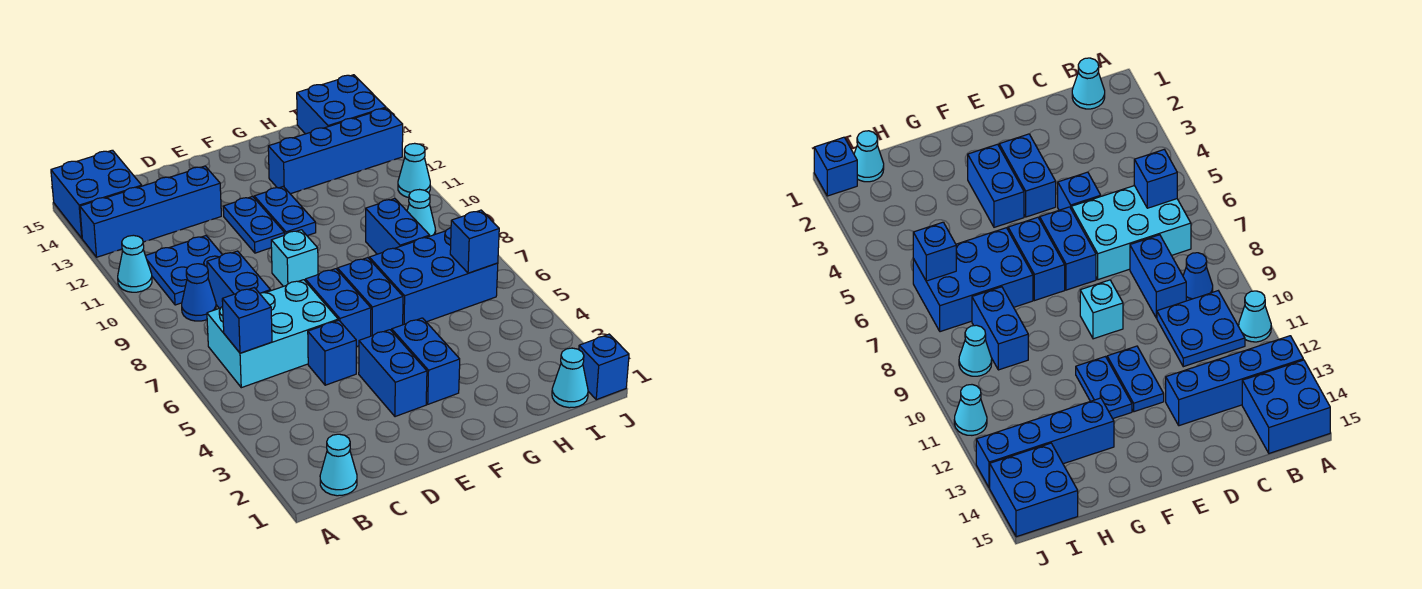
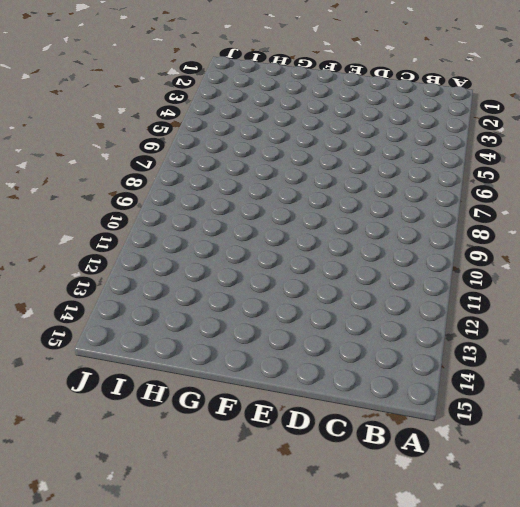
none -> cyan cone A11 level 1
none -> blue brick A13:D13 level 1
none -> blue brick A14:B15 level 1

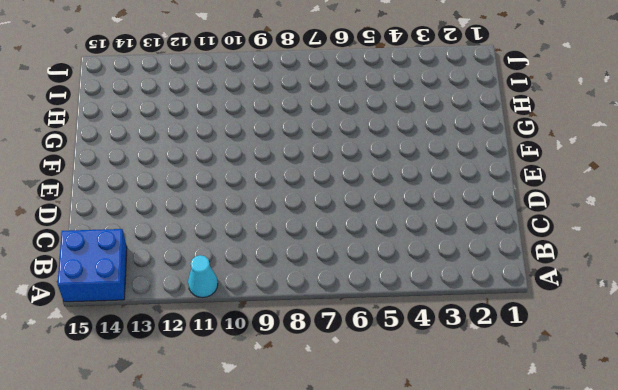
none -> blue brick A13:D13 level 1
none -> cyan cone B1 level 1
none -> cyan brick B6:D7 level 1

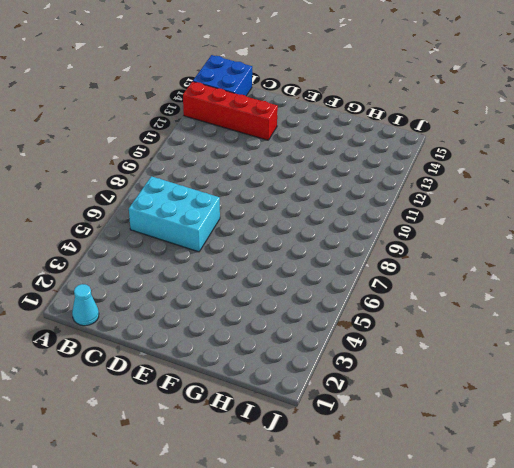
red brick A13:D13 level 1 -> blue brick A13:D13 level 1
none -> cyan cone A11 level 1
none -> blue cone B9 level 1
none -> blue plate B10:C11 level 1

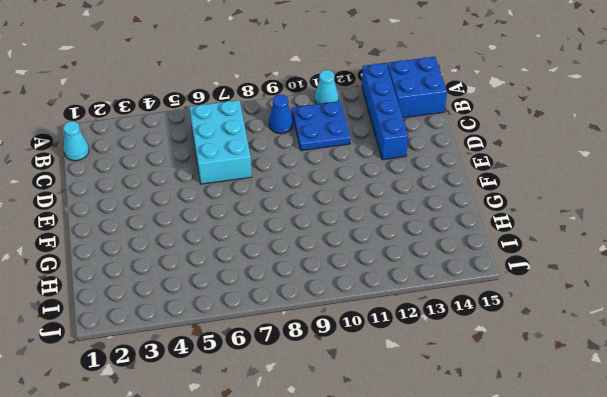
none -> blue brick C8:C9 level 1
none -> blue brick D5 level 1
none -> blue brick E3:E4 level 1

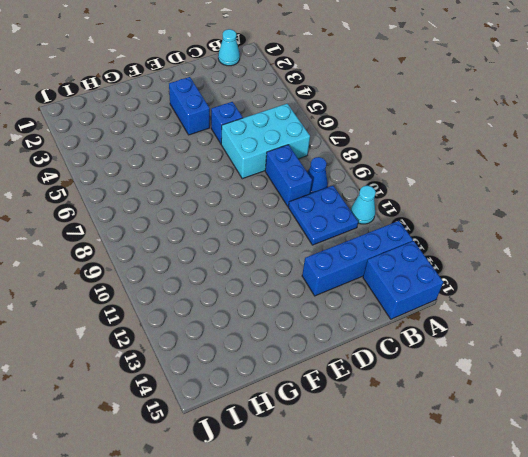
none -> blue brick E6:E7 level 1
none -> cyan brick E9 level 1
none -> blue plate E11:E12 level 1

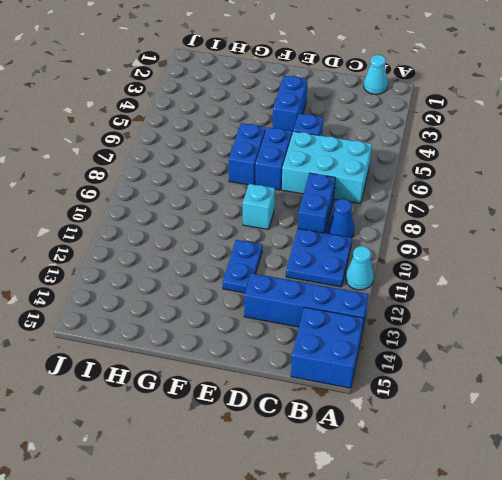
none -> blue brick F3:F4 level 1
none -> blue plate F11:F12 level 1
none -> blue brick G6:I7 level 1

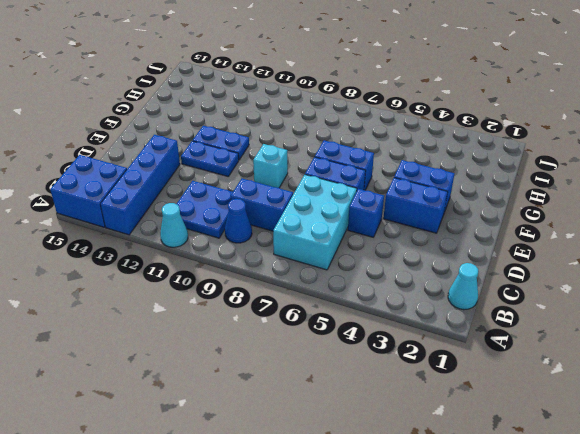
none -> blue brick G6:I7 level 1
none -> blue brick G13:J13 level 1
none -> blue brick H8:H9 level 1

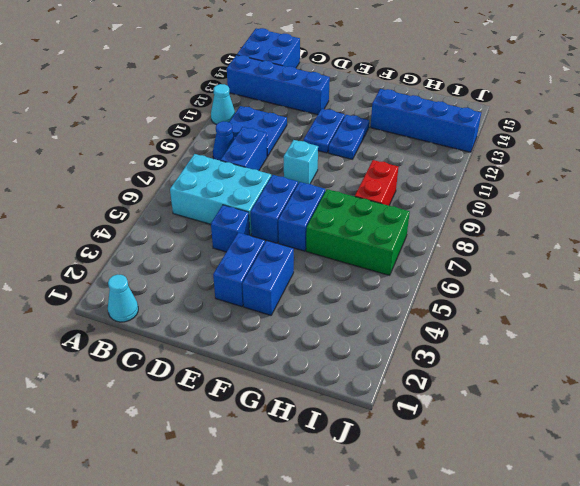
green brick G6:I7 level 1 -> blue brick G6:I7 level 1
red brick H8:H9 level 1 -> blue brick H8:H9 level 1
none -> cyan cone I1 level 1
none -> cyan cone I9 level 1
none -> blue brick I14:J15 level 1

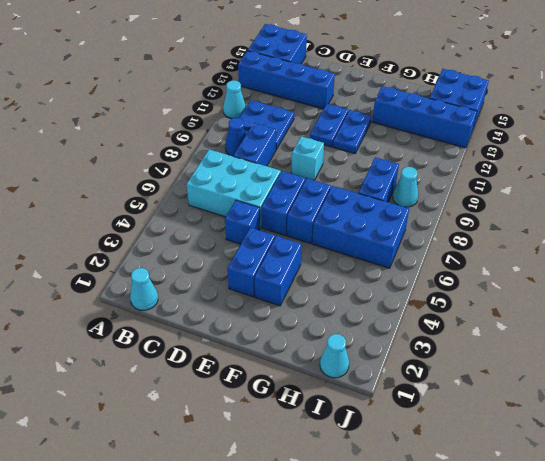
none -> blue brick J1 level 1
none -> cyan cone J11 level 1
none -> blue brick B6 level 2

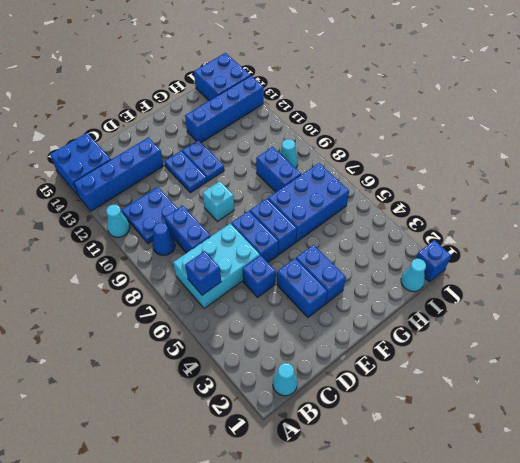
none -> cyan cone J11 level 1
none -> blue brick I6 level 2

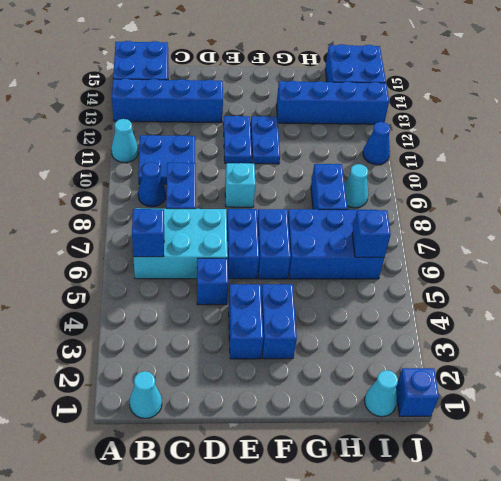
blue cone J11 level 1 -> cyan cone J11 level 1

